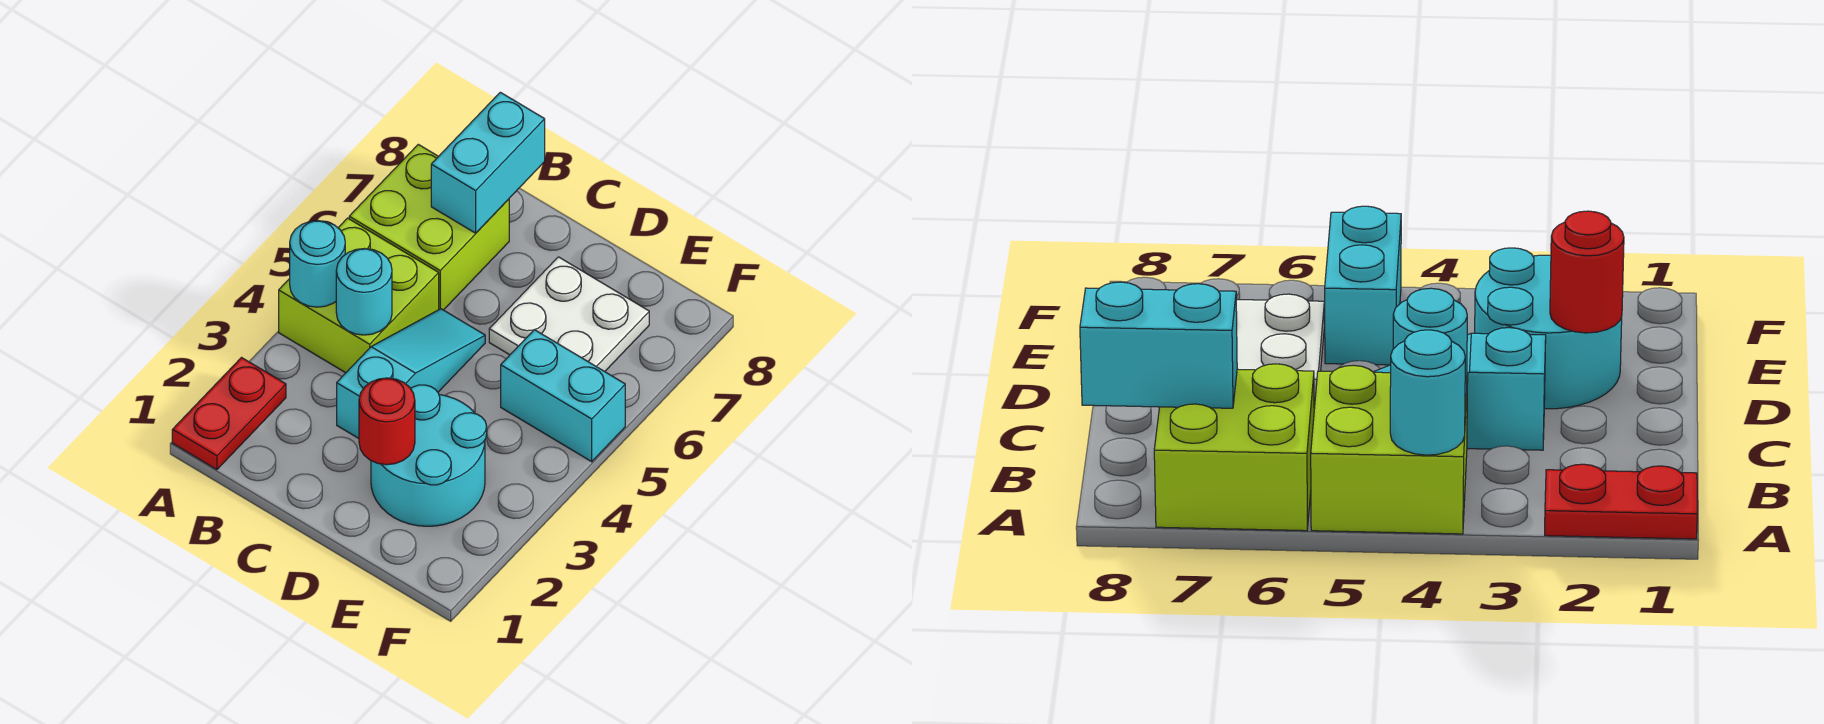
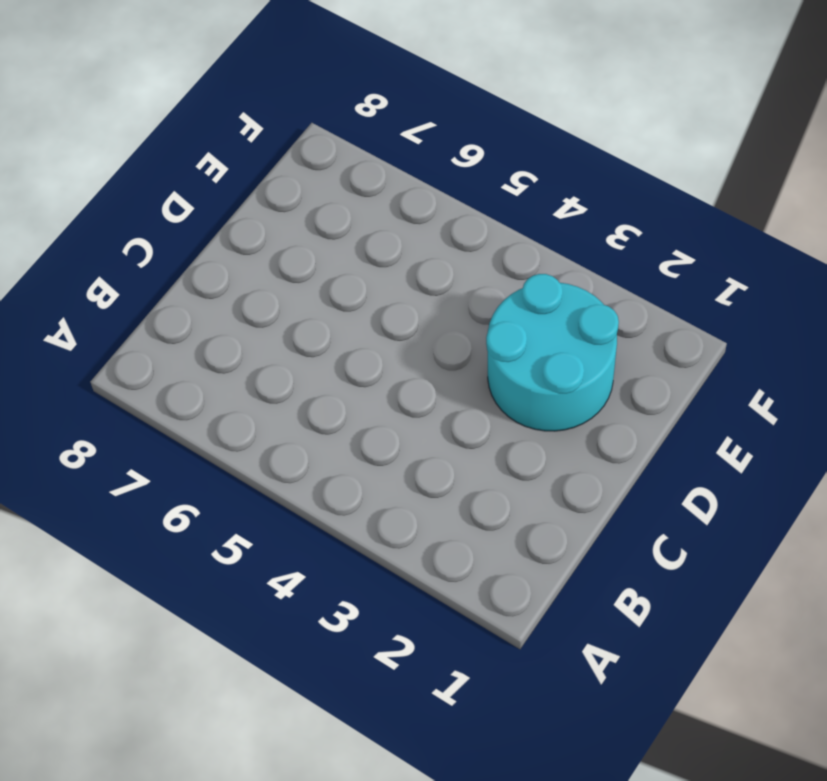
none -> red plate A1:A2 level 1
none -> lime brick A4:B5 level 1

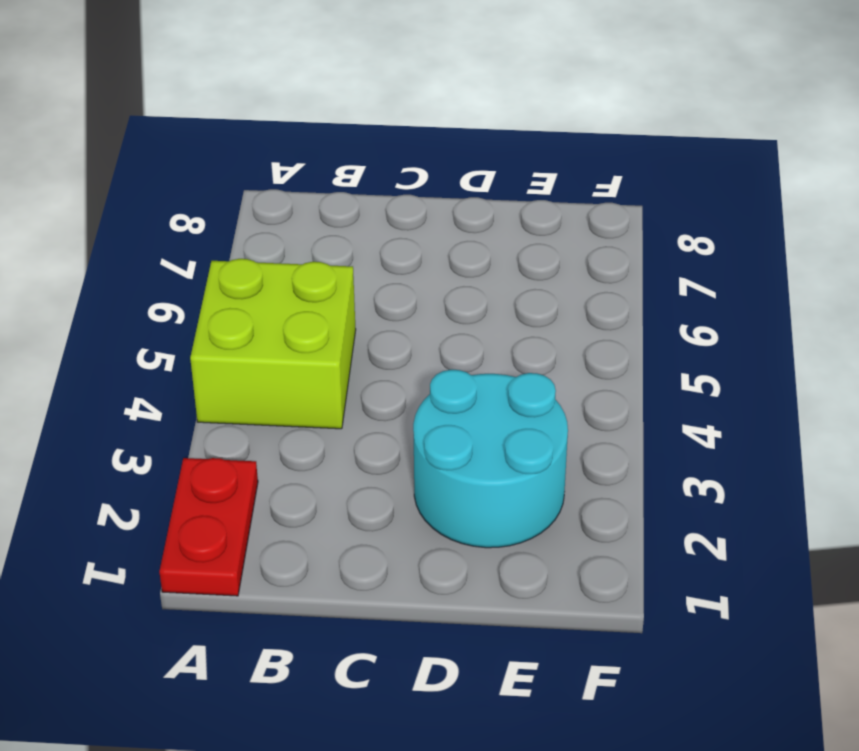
none -> lime brick A6:B7 level 1
none -> cyan slope C3:C5 level 1 top 3

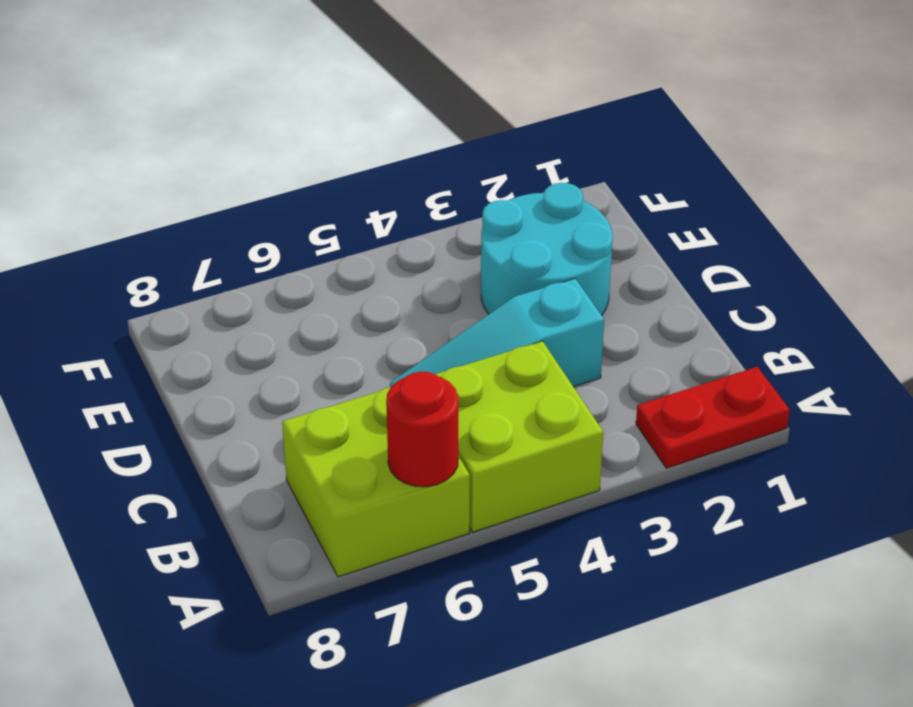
red round brick A6 level 2 -> red round brick D2 level 2
none -> white plate D6:E7 level 1
none -> cyan brick E5:F5 level 1

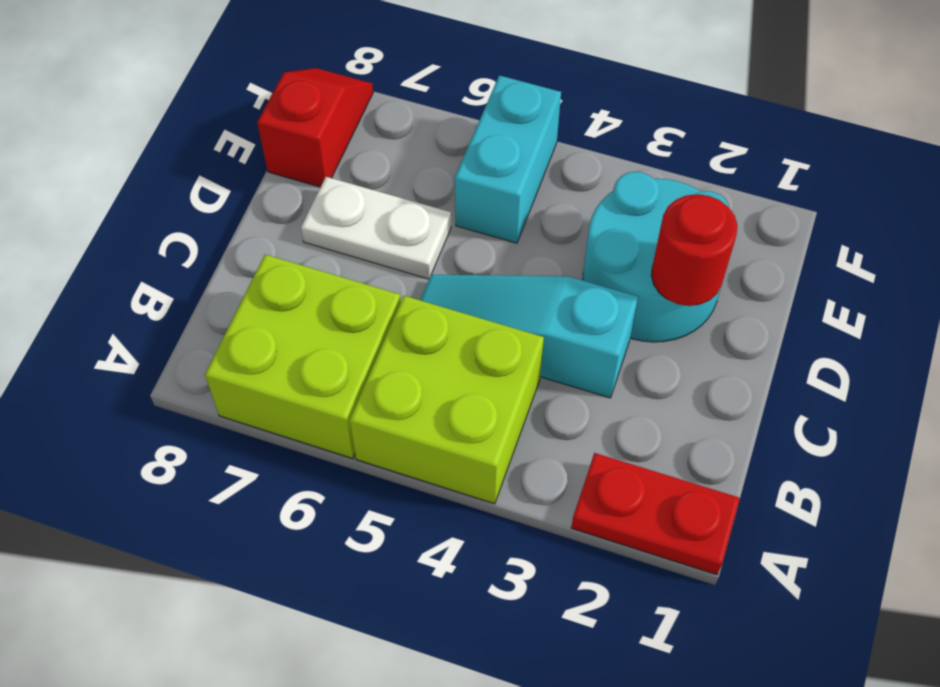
white plate D6:D7 level 1 -> white plate D6:E7 level 1
red slope E8:F8 level 1 top E -> none
none -> cyan round brick A4 level 2
none -> cyan round brick B4 level 2

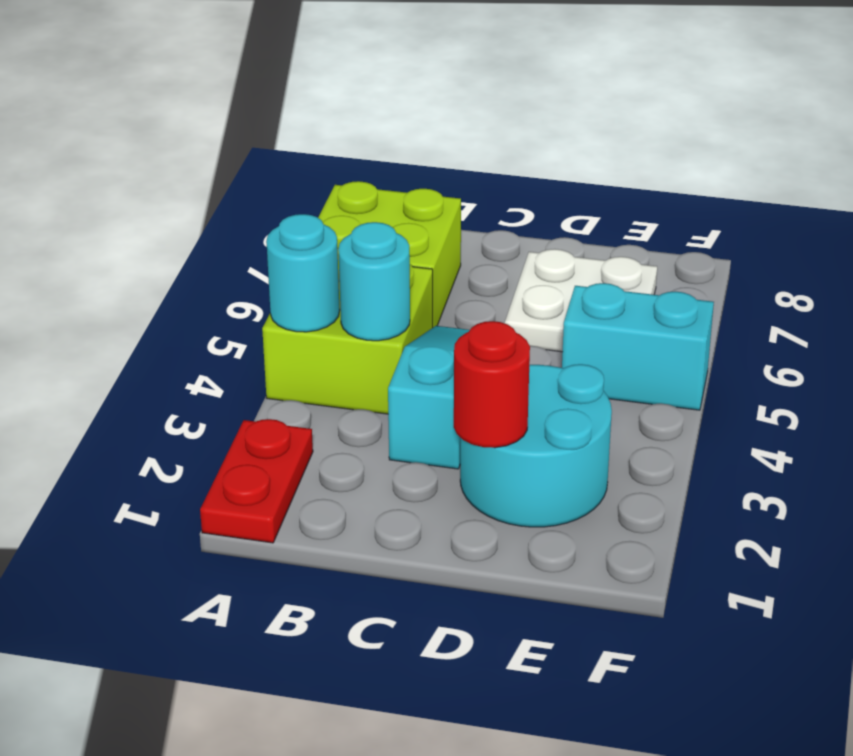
none -> cyan brick B7:B8 level 2

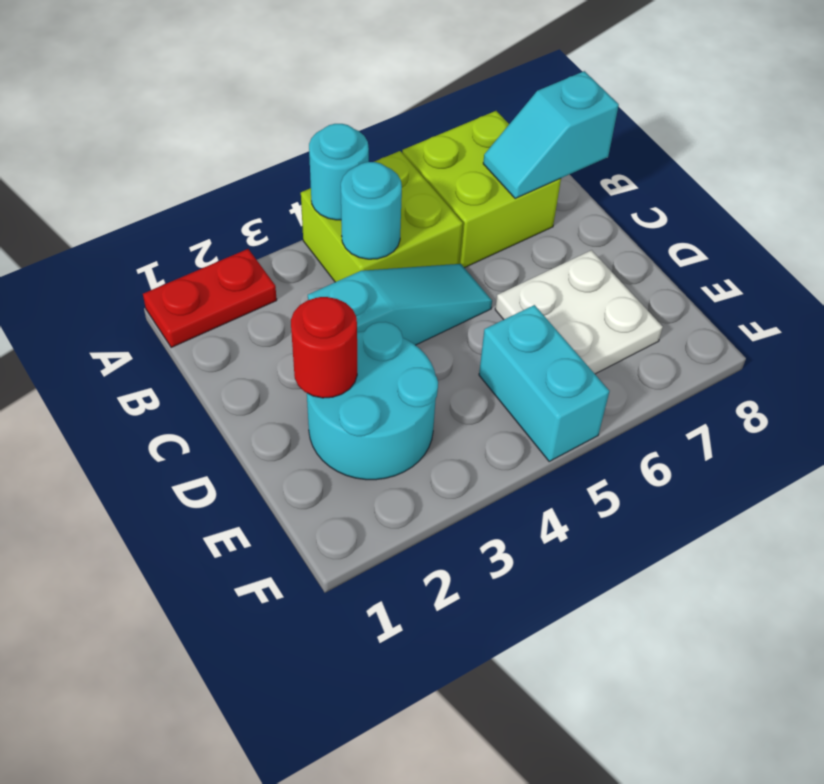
cyan slope B7:B8 level 2 top 8 -> cyan brick B7:B8 level 2

